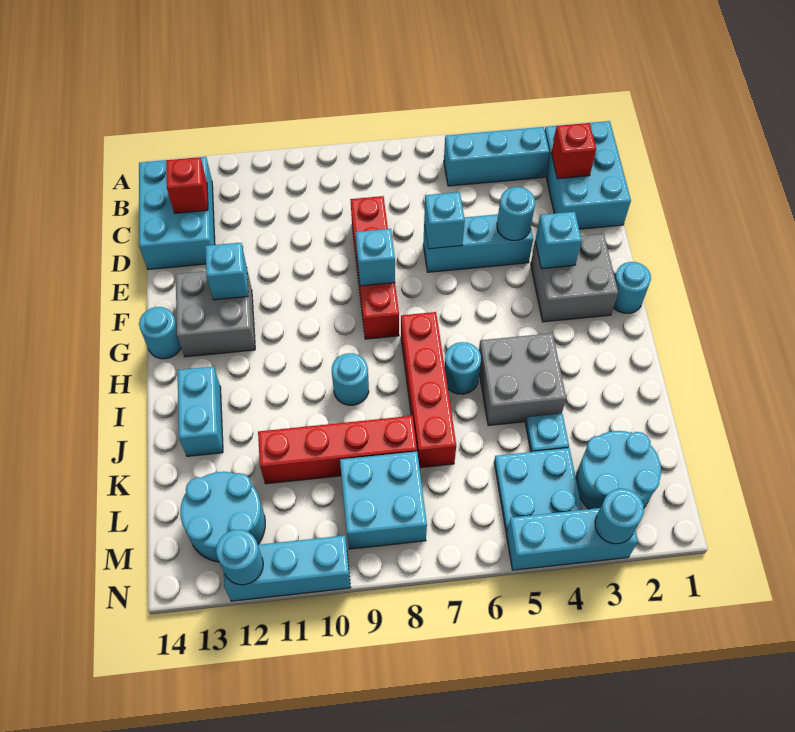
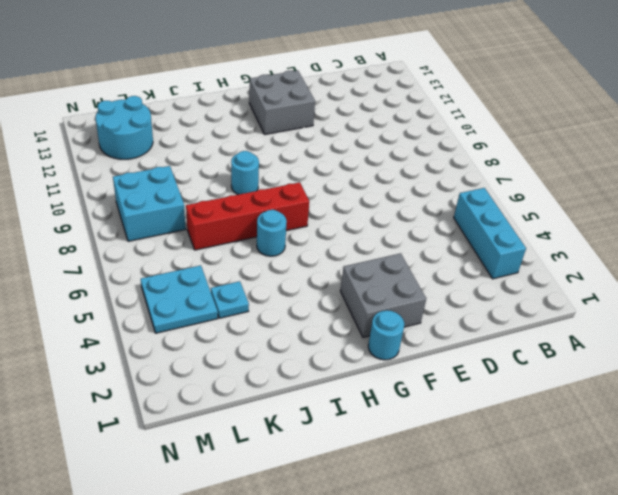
none -> cyan brick B1:D2 level 1
none -> cyan brick B13:D14 level 1
none -> red brick D8:G8 level 1
none -> cyan brick E4:E6 level 1

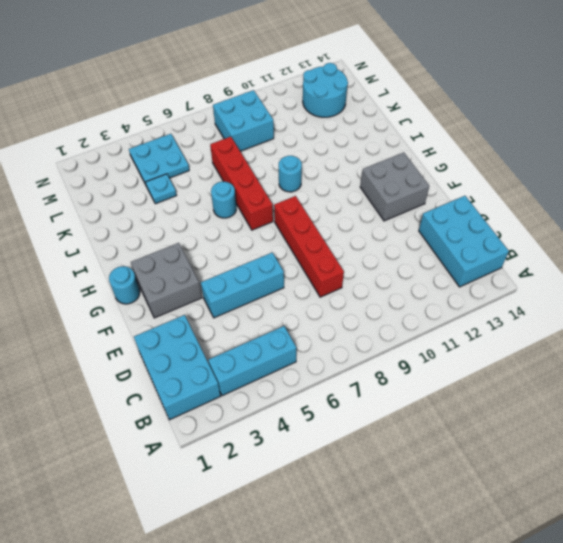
none -> cyan round brick G14 level 1
none -> grey brick I4:J5 level 1
none -> cyan brick I13:J13 level 1
none -> red brick K8:K11 level 1

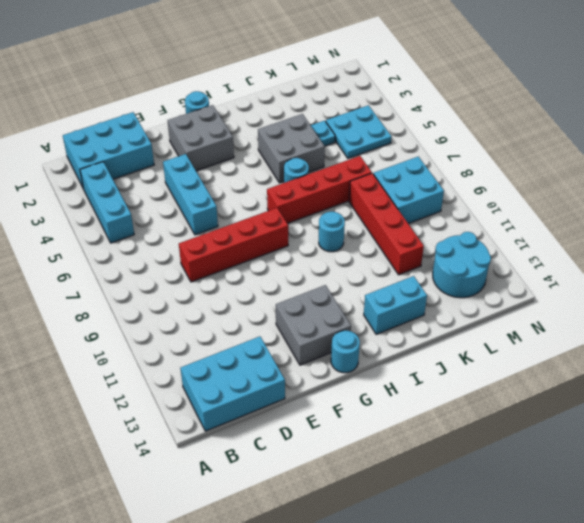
none -> cyan round brick L2:M3 level 1
none -> cyan brick N3:N5 level 1
none -> cyan brick N10:N12 level 1
none -> red brick C2 level 2

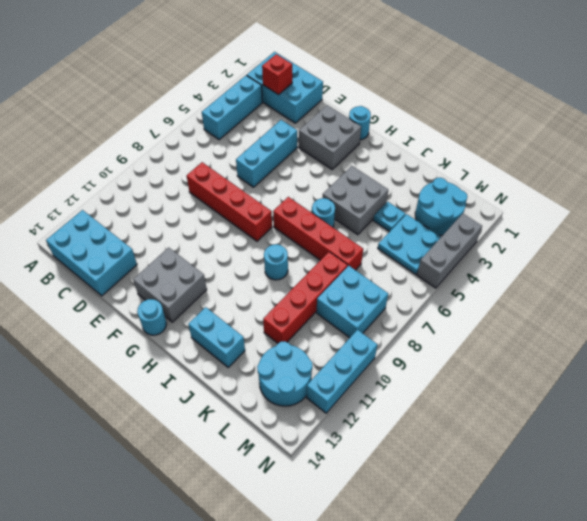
grey brick N3:N5 level 1 -> cyan brick N3:N5 level 1
none -> red brick C13 level 2
none -> cyan round brick E4 level 2
none -> cyan brick E6 level 2
none -> cyan brick F3 level 2

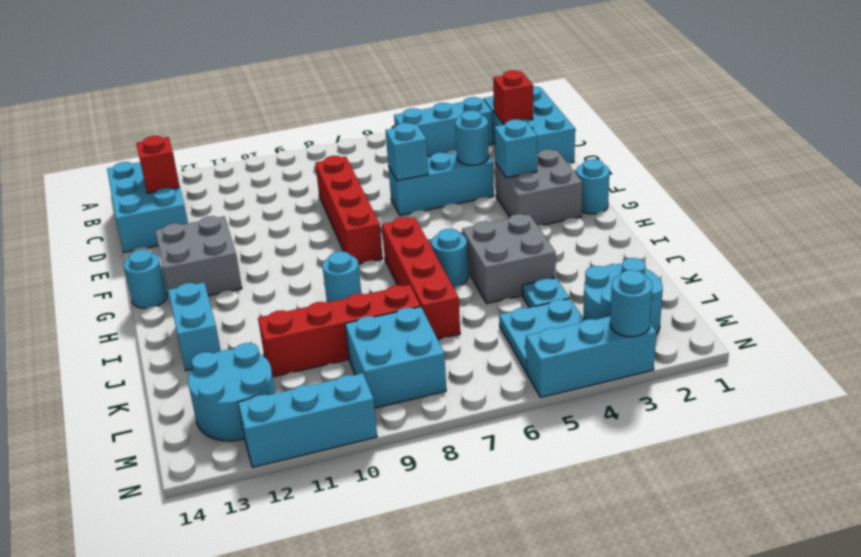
none -> cyan brick F8 level 2
none -> cyan brick F12 level 2
none -> cyan round brick N12 level 2

